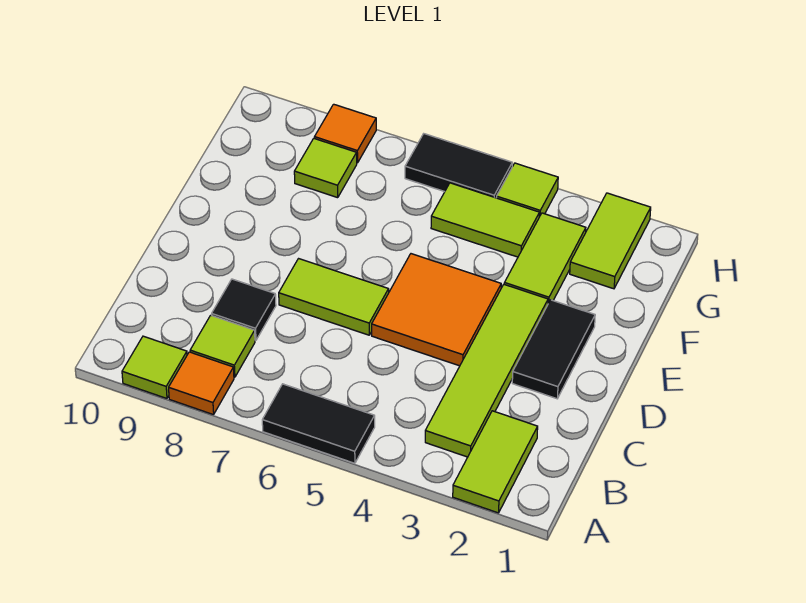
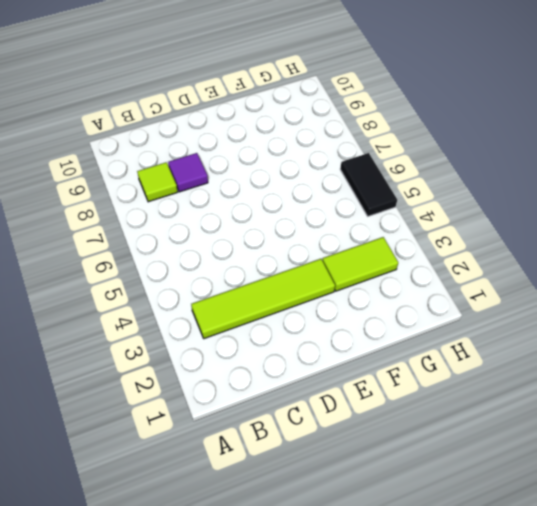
purple tile C8 level 1 -> black tile C8 level 1
none -> lime tile A2:B2 level 1
none -> black tile A5:A6 level 1
none -> orange tile A8 level 1

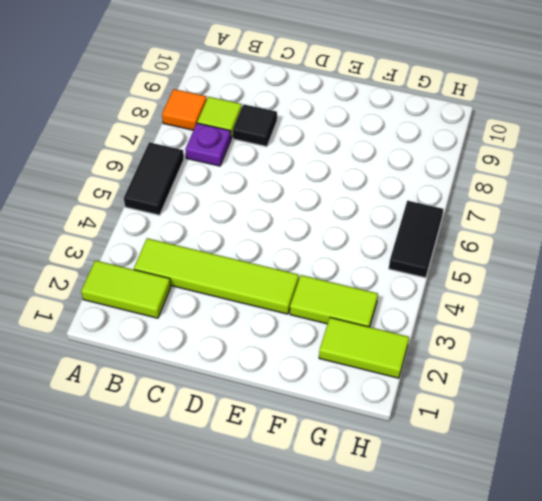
purple plate B7 level 1 -> none
none -> lime tile A9 level 1
none -> black tile D2:E2 level 1
none -> orange tile D4:E5 level 1

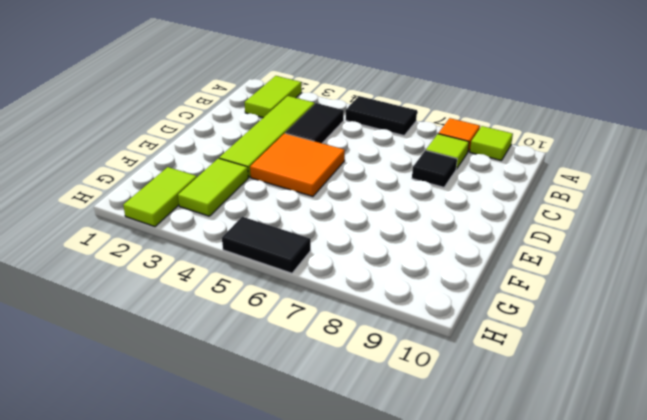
black tile B4:C4 level 1 -> black tile D2:E2 level 1
none -> lime tile D6:D7 level 1
none -> lime tile G4:G5 level 1
none -> lime tile G8 level 1

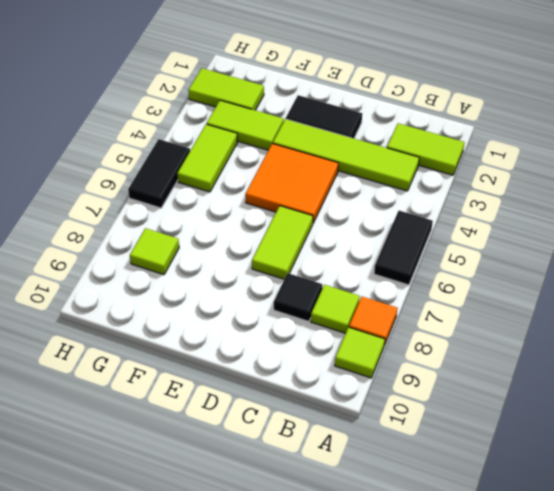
none -> lime tile H4 level 1
none -> orange tile H8 level 1

